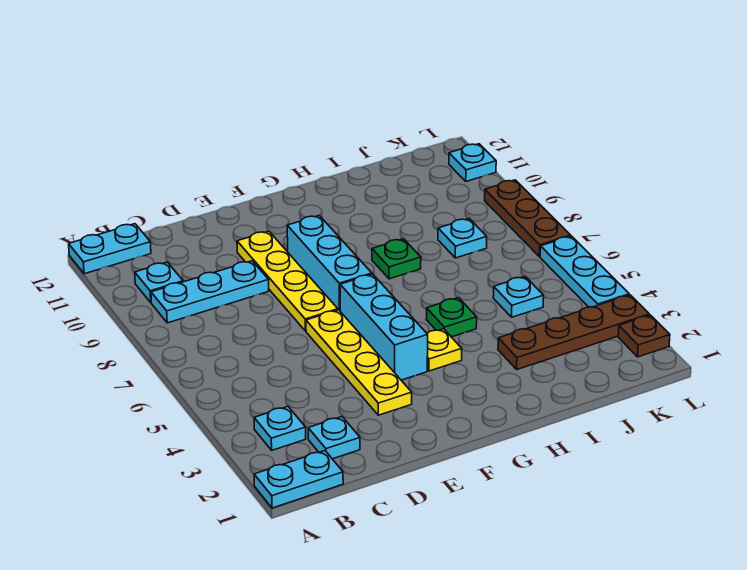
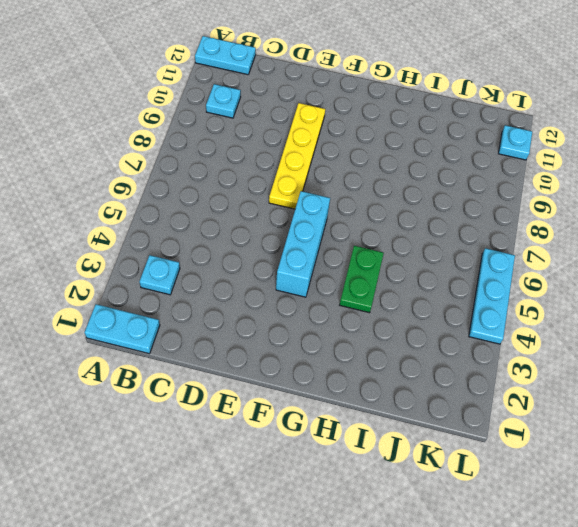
green plate H4:H5 level 1 -> green plate H5 level 1
none -> cyan plate B9:D9 level 1
none -> cyan plate C2 level 1
none -> yellow plate E3:E6 level 1

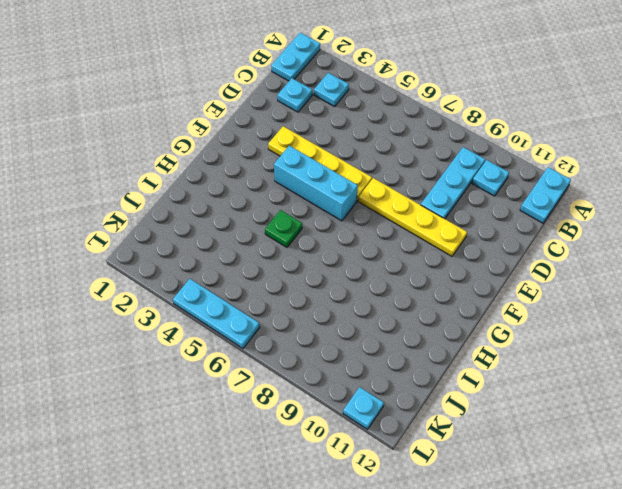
none -> cyan brick F7:F9 level 1
none -> yellow plate G4 level 1
none -> green plate H8 level 1

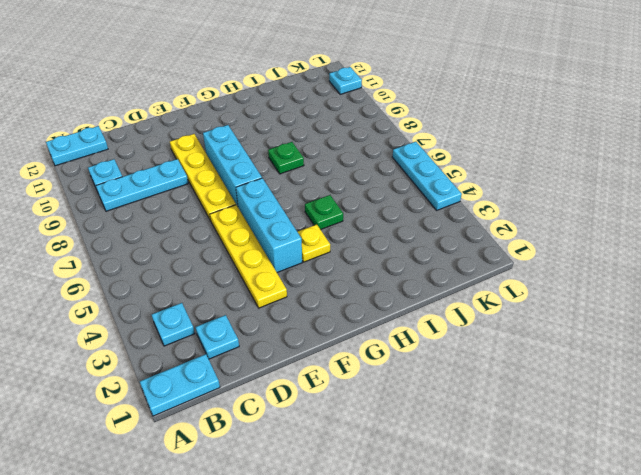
none -> brown plate I3:L3 level 1
none -> cyan plate J5 level 1
none -> cyan plate J8 level 1

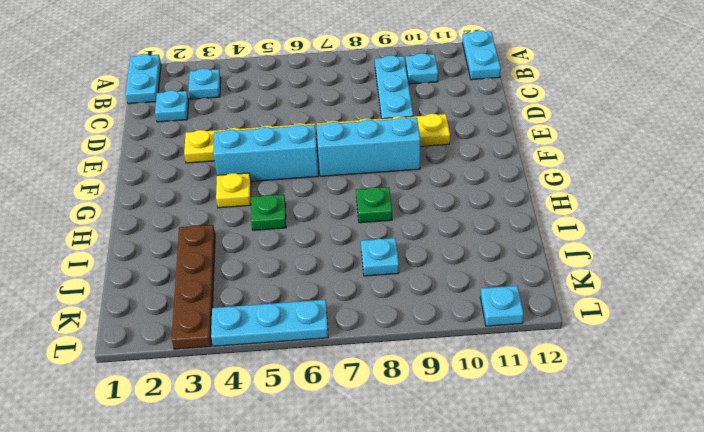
none -> cyan plate J5 level 1
none -> brown plate L2 level 1
none -> brown plate L7:L9 level 1

